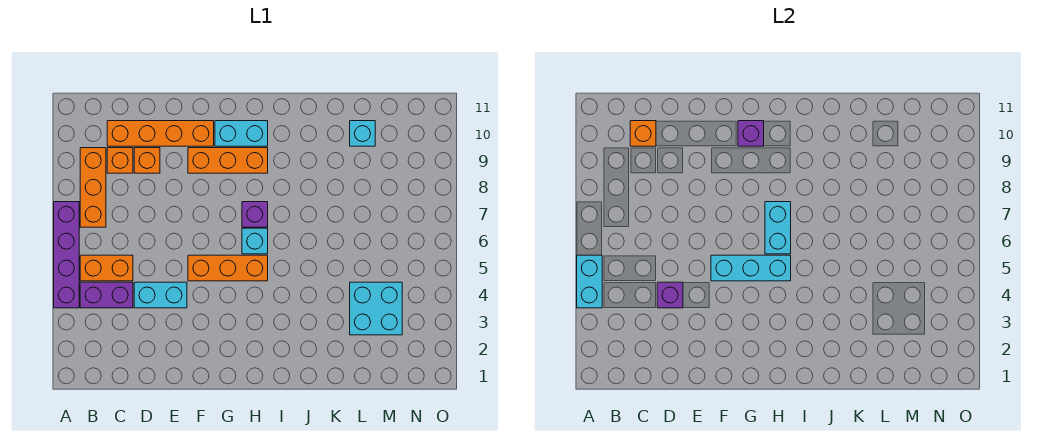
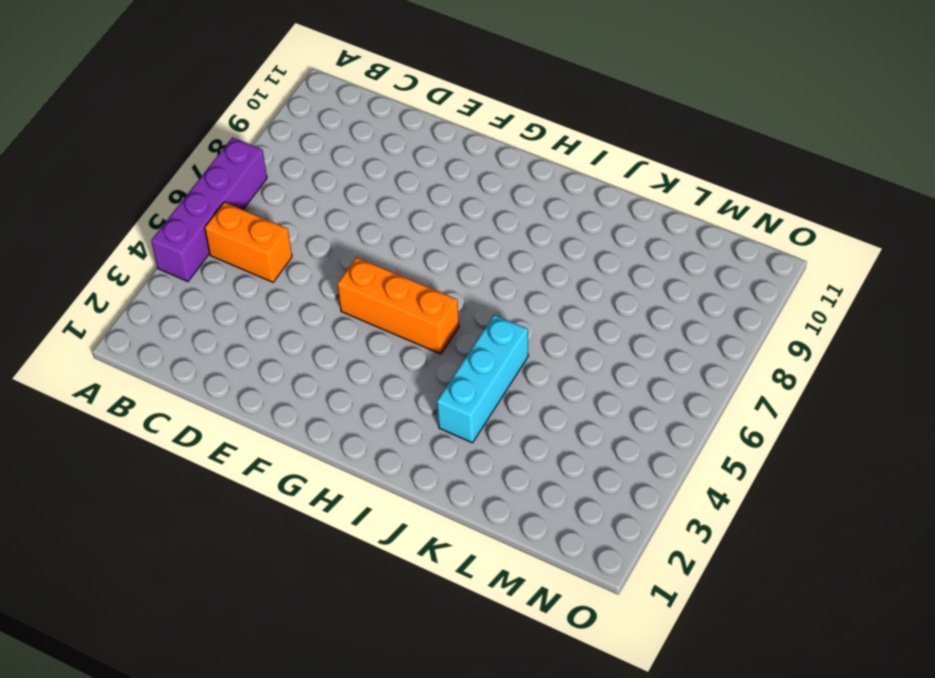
cyan brick J3:J5 level 1 -> cyan brick F5:H5 level 2
none -> purple brick B4:C4 level 1
none -> orange brick B7:B9 level 1
none -> orange brick C9 level 1

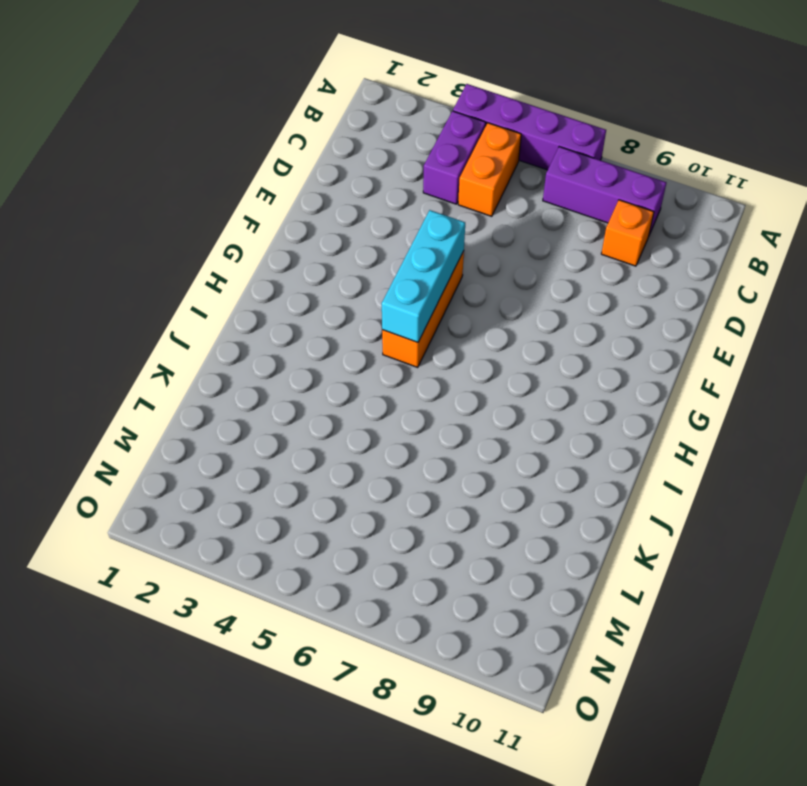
purple brick B7:B9 level 1 -> orange brick B7:B9 level 1
none -> orange brick C10:F10 level 1
none -> cyan brick D4:E4 level 1
none -> orange brick D9 level 1

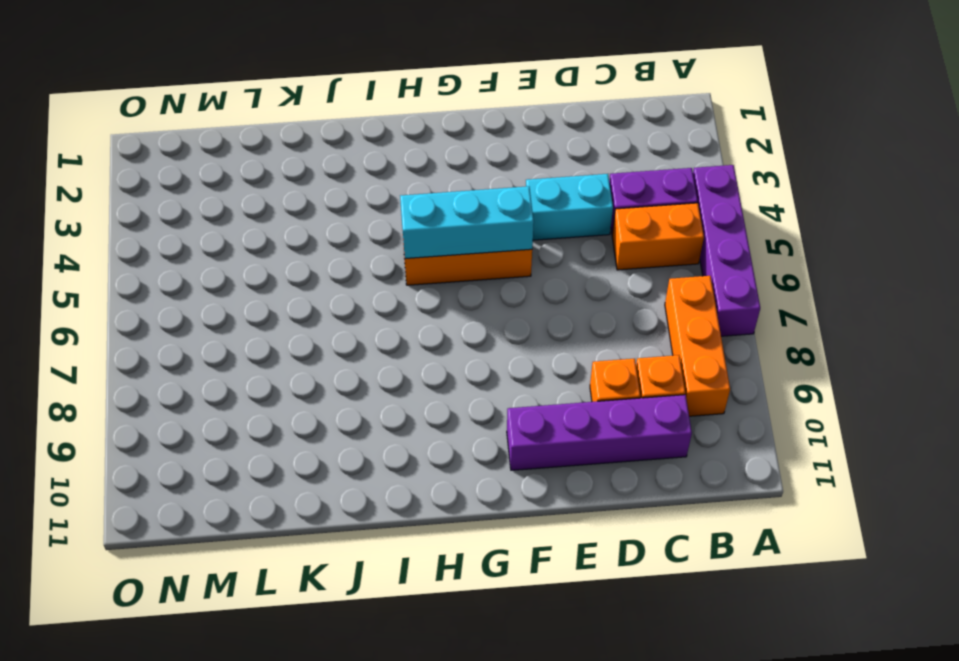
purple brick C10:F10 level 1 -> orange brick C10:F10 level 1
none -> orange brick F9:H9 level 1
none -> cyan brick G10:H10 level 1
none -> cyan brick H6 level 1

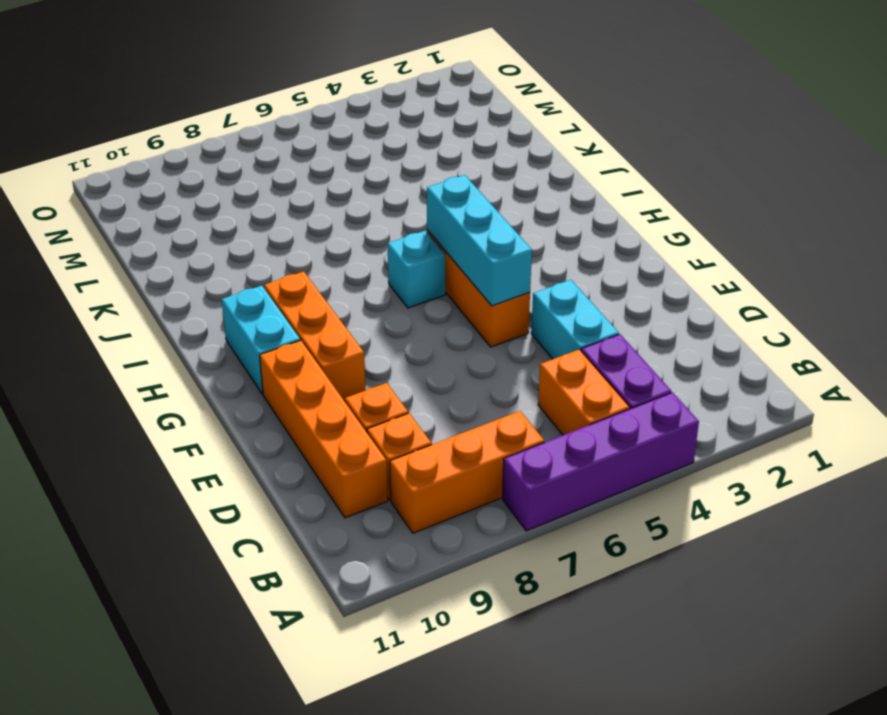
none -> purple brick H7 level 1
none -> cyan brick L3:M4 level 1
none -> cyan brick L10 level 1

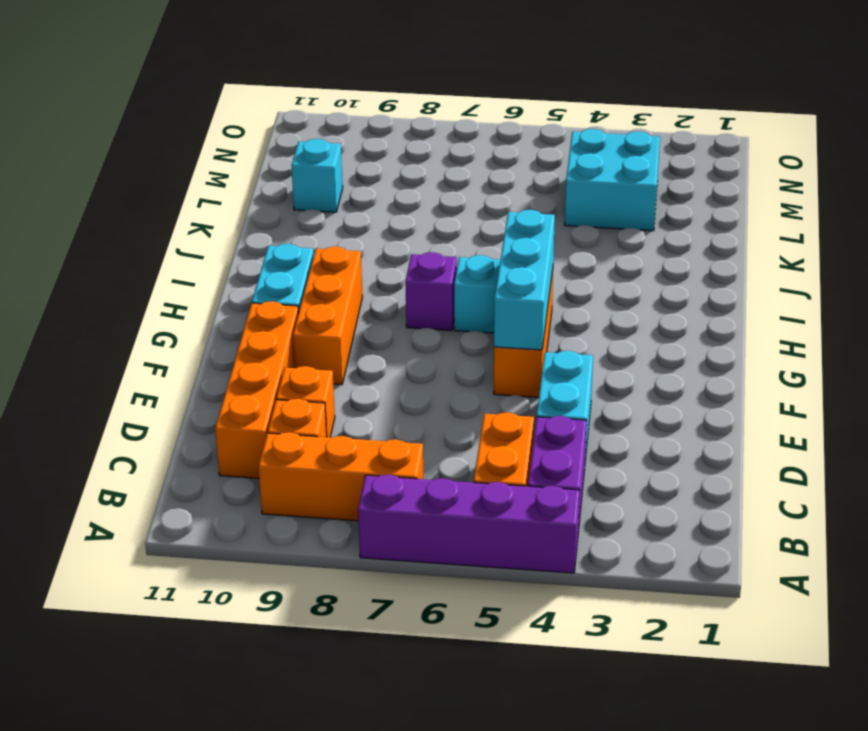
none -> cyan brick A4:A5 level 2
none -> orange brick C10 level 2
none -> purple brick D4 level 2

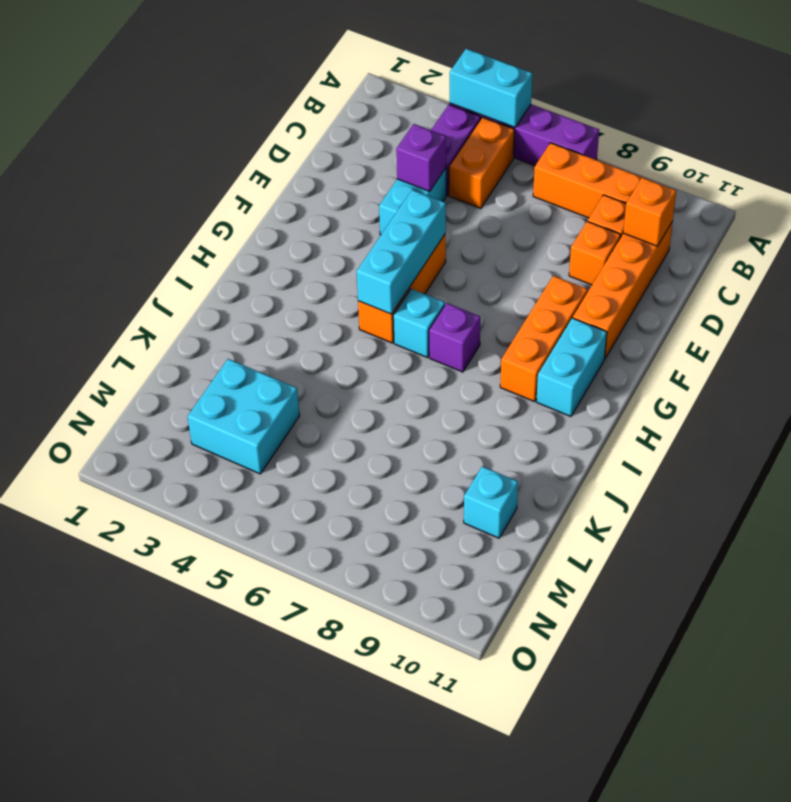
none -> purple brick G10 level 2
none -> cyan brick H6:H7 level 2

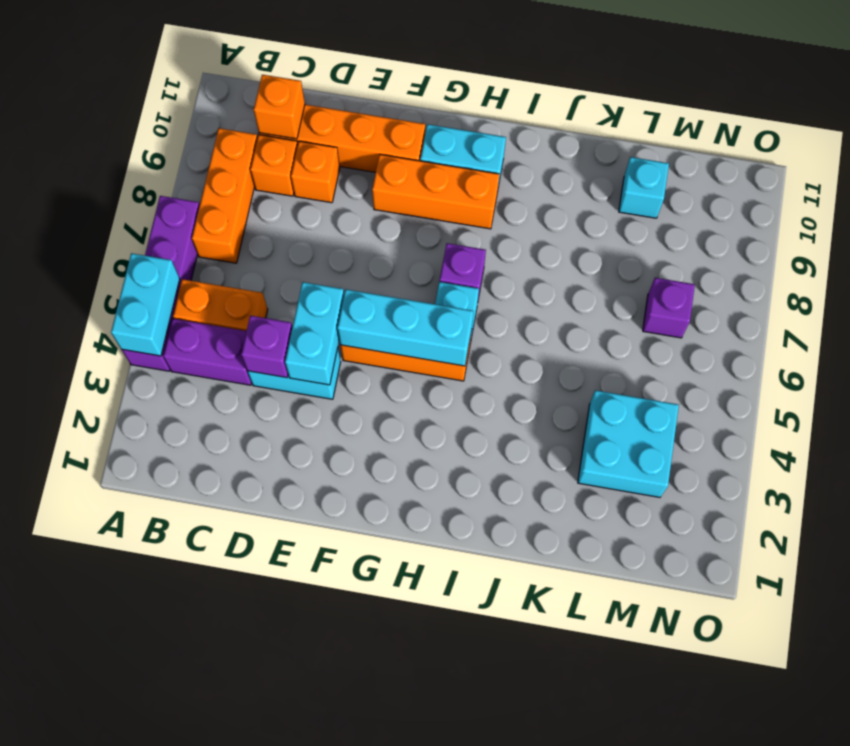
cyan brick E4:E5 level 2 -> cyan brick H6:H7 level 2
purple brick M7 level 1 -> purple brick G10 level 2

